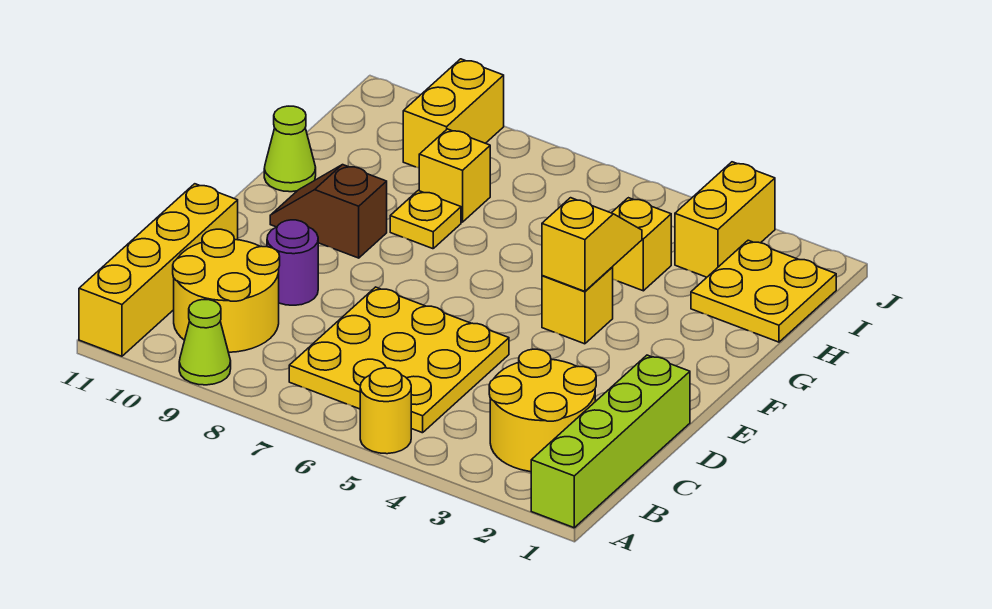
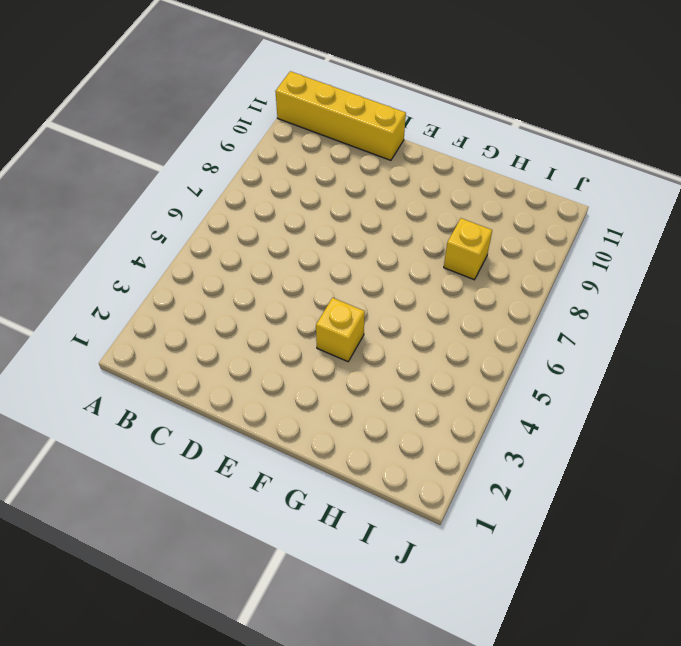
none -> lime brick A1:D1 level 1
none -> yellow round brick A5 level 1
none -> lime cone A9 level 1

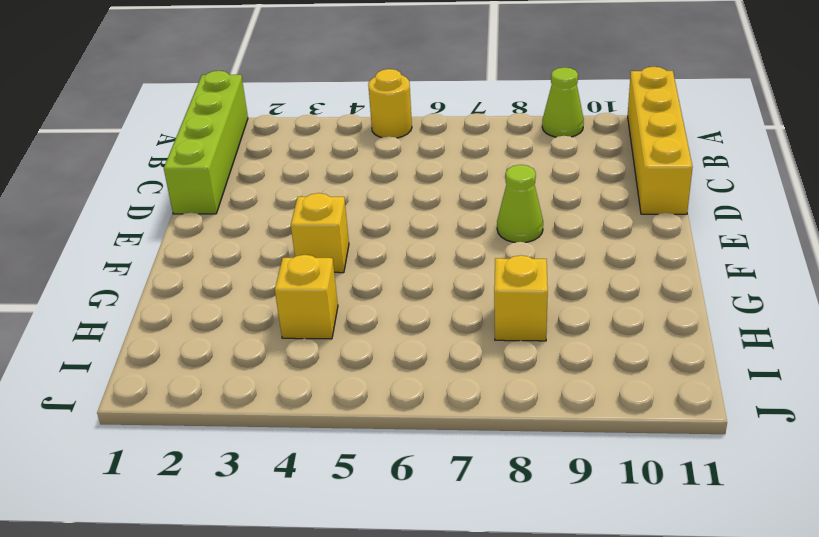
lime cone E8 level 1 -> lime cone G11 level 1
none -> yellow round brick B2:C3 level 1
none -> yellow plate B5:D7 level 1
none -> yellow round brick B9:C10 level 1

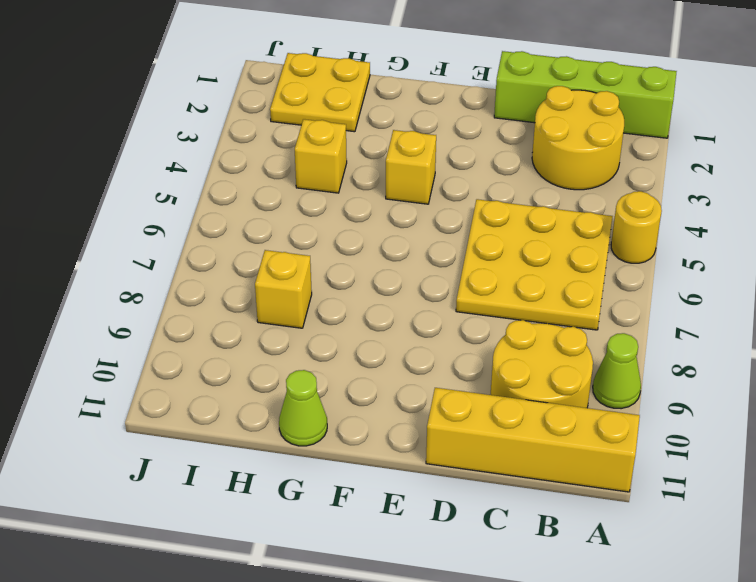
none -> purple round brick D9 level 1
none -> brown slope F9:F10 level 1 top 9
none -> yellow plate G8 level 1

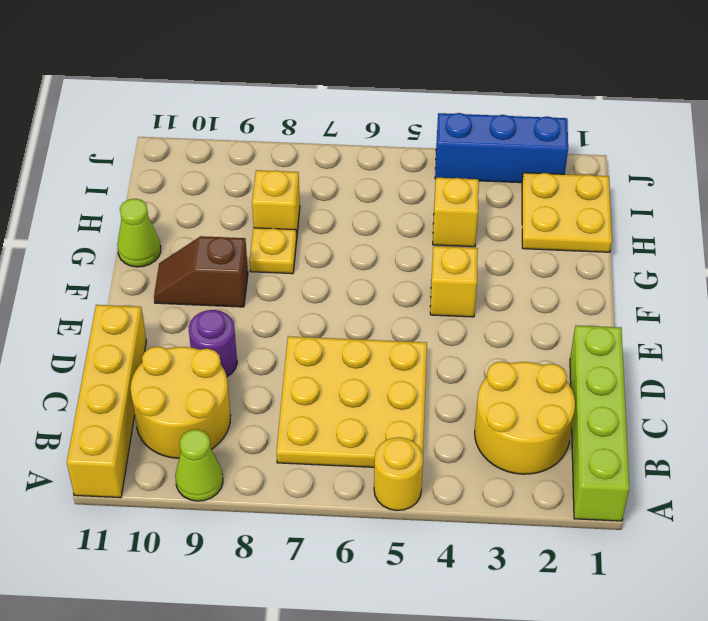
blue brick J2:J4 level 1 -> yellow brick I3:J3 level 1
none -> yellow brick I9:J9 level 1
none -> yellow slope F4:G4 level 2 top F

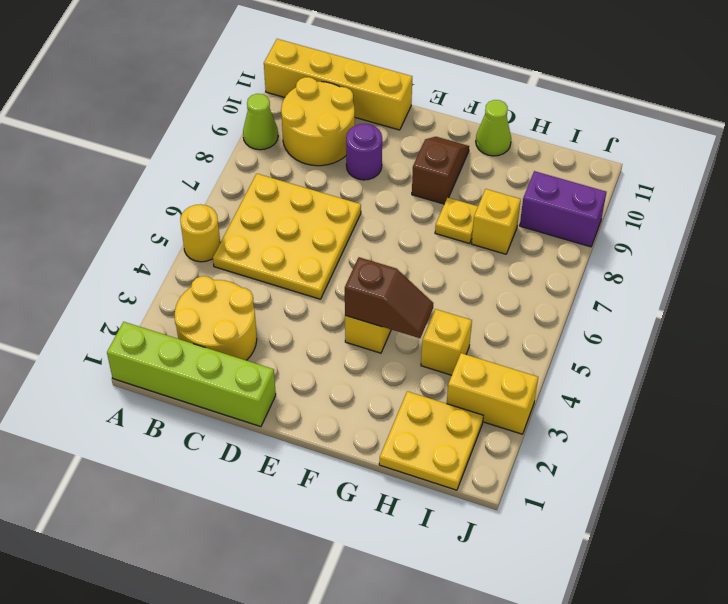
brown slope F4:G4 level 2 top F -> yellow slope F4:G4 level 2 top F
purple brick I9:J9 level 1 -> yellow brick I9:J9 level 1

